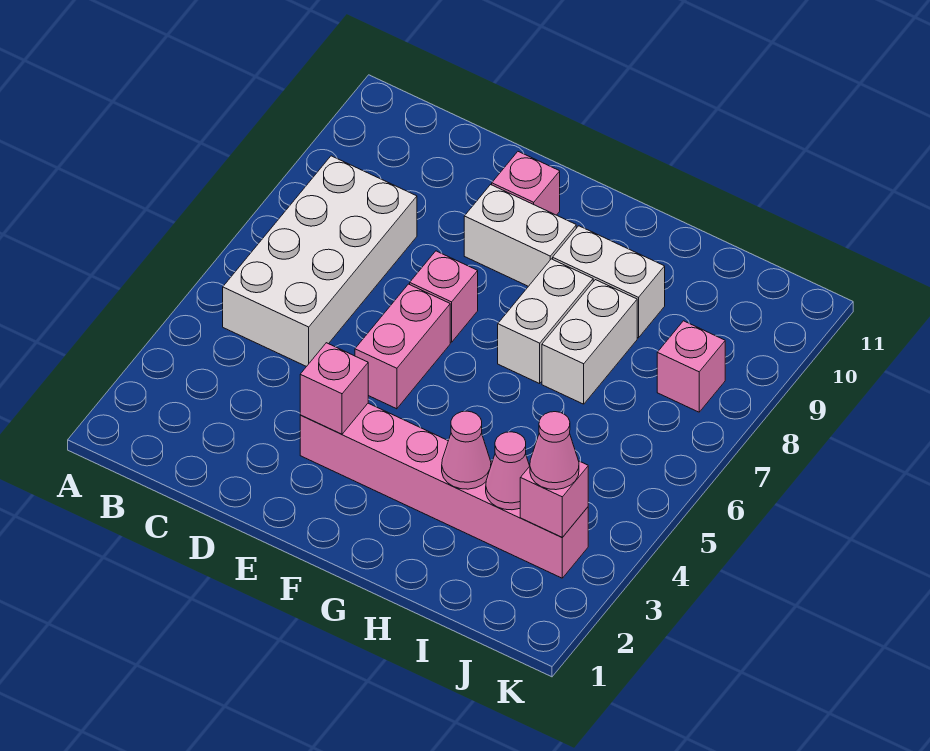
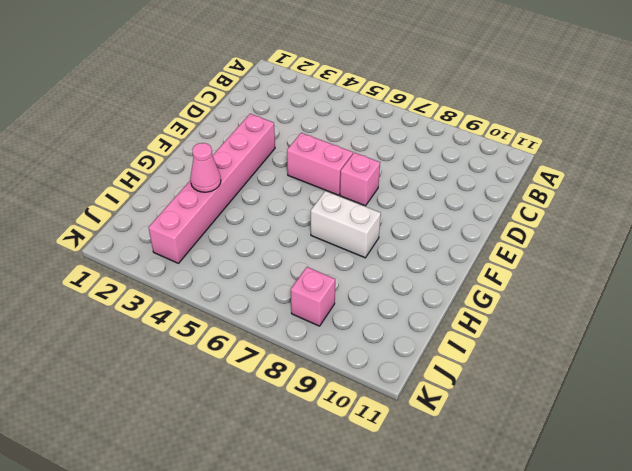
none -> white brick B5:C8 level 1
none -> white brick E9:F9 level 1
none -> pink brick E10 level 1

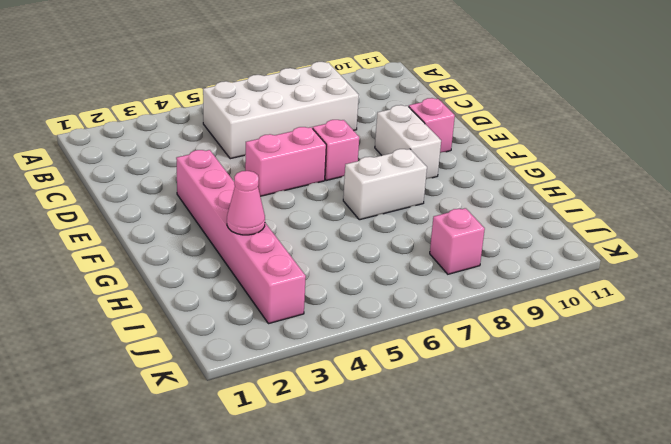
none -> white brick G9:H9 level 1
none -> white brick H7:H8 level 1
none -> pink brick E3 level 2

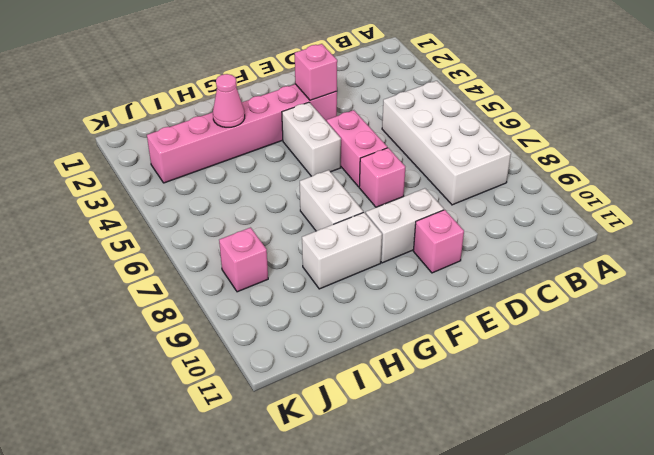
white brick F4:F5 level 1 -> white brick H7:H8 level 1
none -> pink cone I3 level 2
none -> pink brick J3 level 2
none -> pink cone J3 level 3

